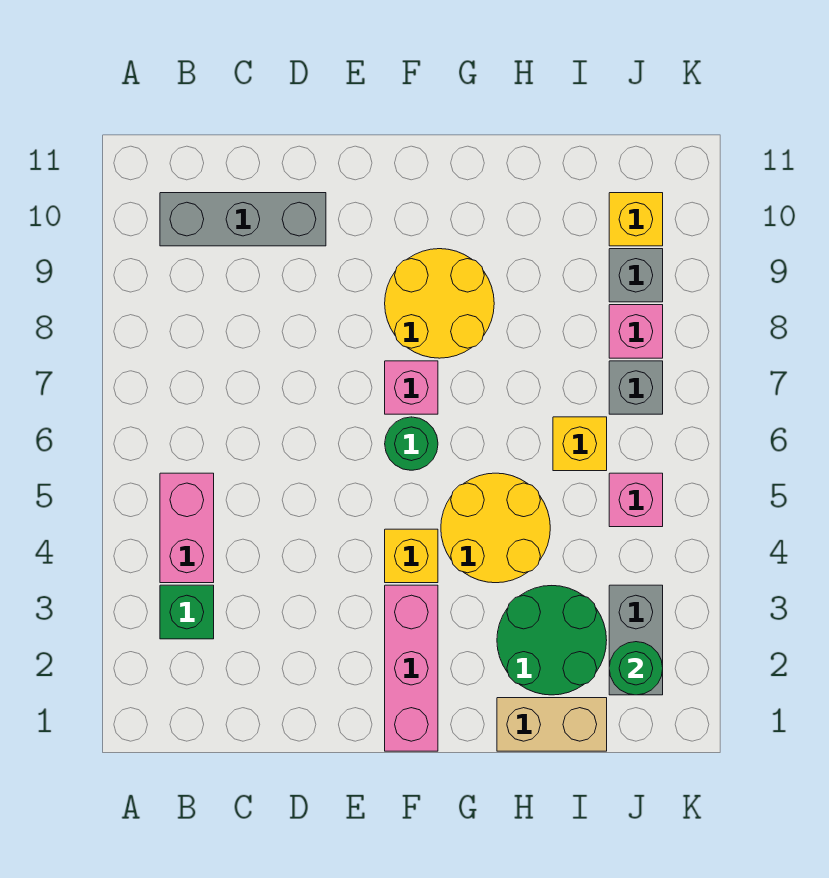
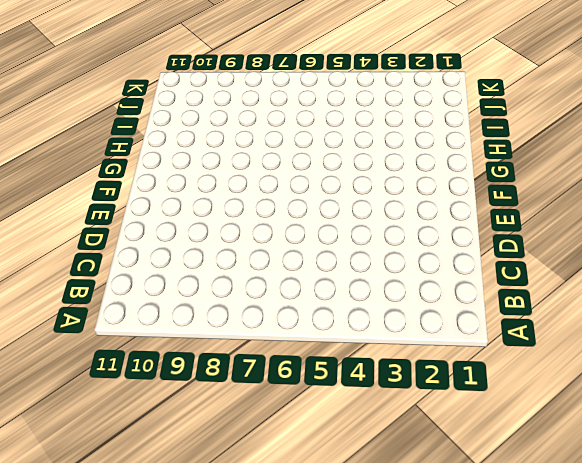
none -> green brick B3 level 1
none -> pink brick B4:B5 level 1
none -> grey brick B10:D10 level 1

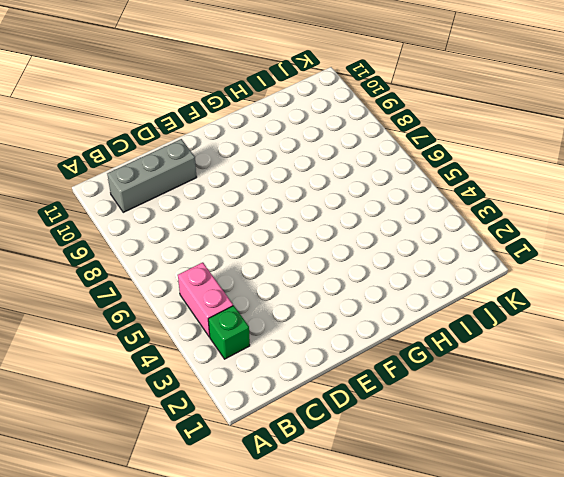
none -> pink brick F1:F3 level 1
none -> yellow brick F4 level 1
none -> green round brick F6 level 1

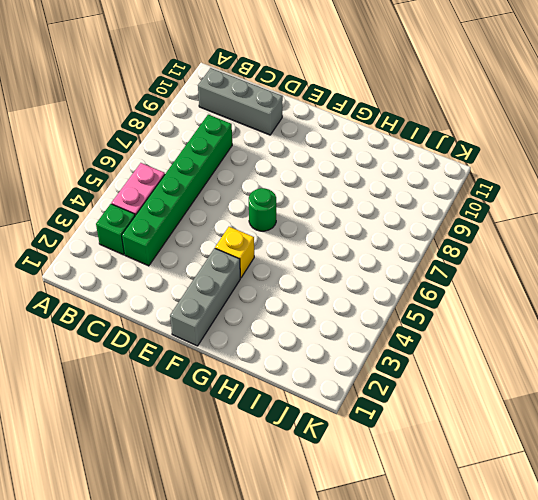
green brick C3:C8 level 1 -> none
grey brick F1:F3 level 1 -> pink brick F1:F3 level 1
none -> pink brick F7 level 1
none -> yellow round brick F8:G9 level 1
none -> yellow round brick G4:H5 level 1

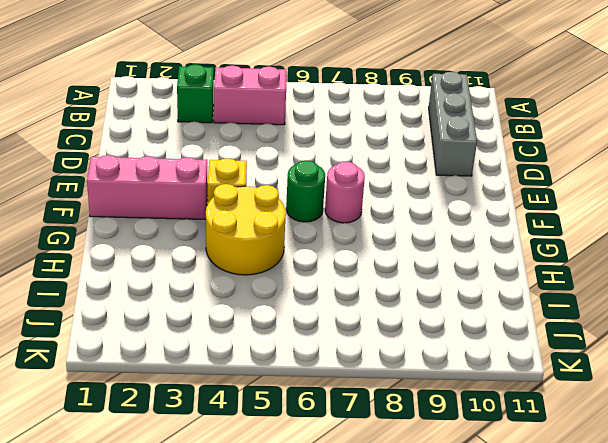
pink round brick F7 level 1 -> pink brick F7 level 1
none -> yellow round brick F8:G9 level 1
none -> tan brick H1:I1 level 1
none -> green round brick H2:I3 level 1

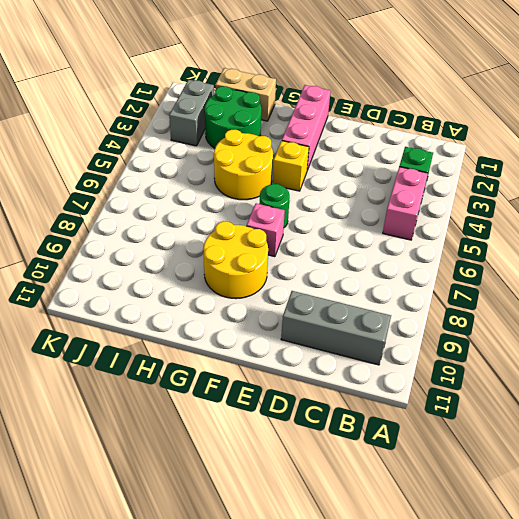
none -> yellow brick I6 level 1
none -> pink brick J5 level 1
none -> grey brick J7 level 1

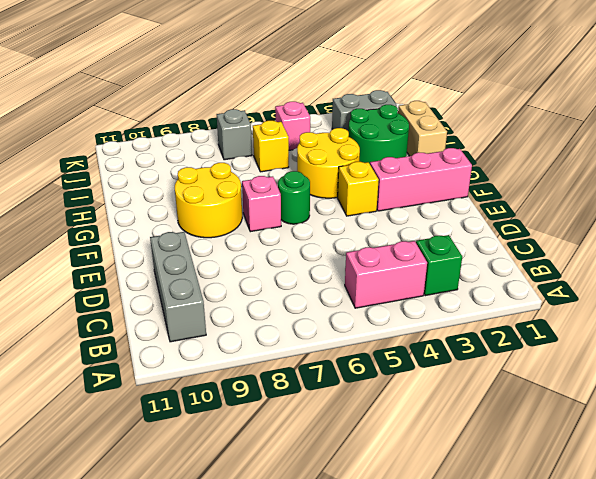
none -> pink brick J8 level 1
none -> grey brick J9 level 1
none -> yellow brick J10 level 1

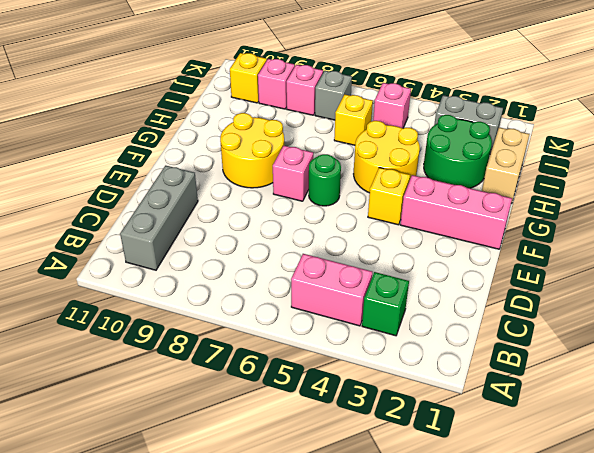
pink brick J9 level 1 -> grey brick J9 level 1
none -> green round brick J2 level 2

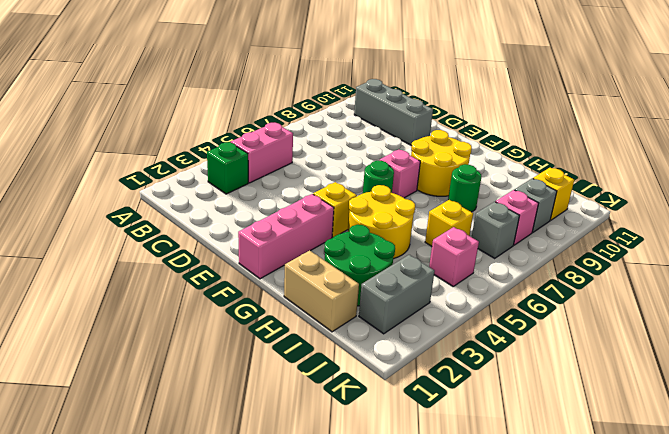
green round brick H8 level 1 -> green round brick J2 level 2

